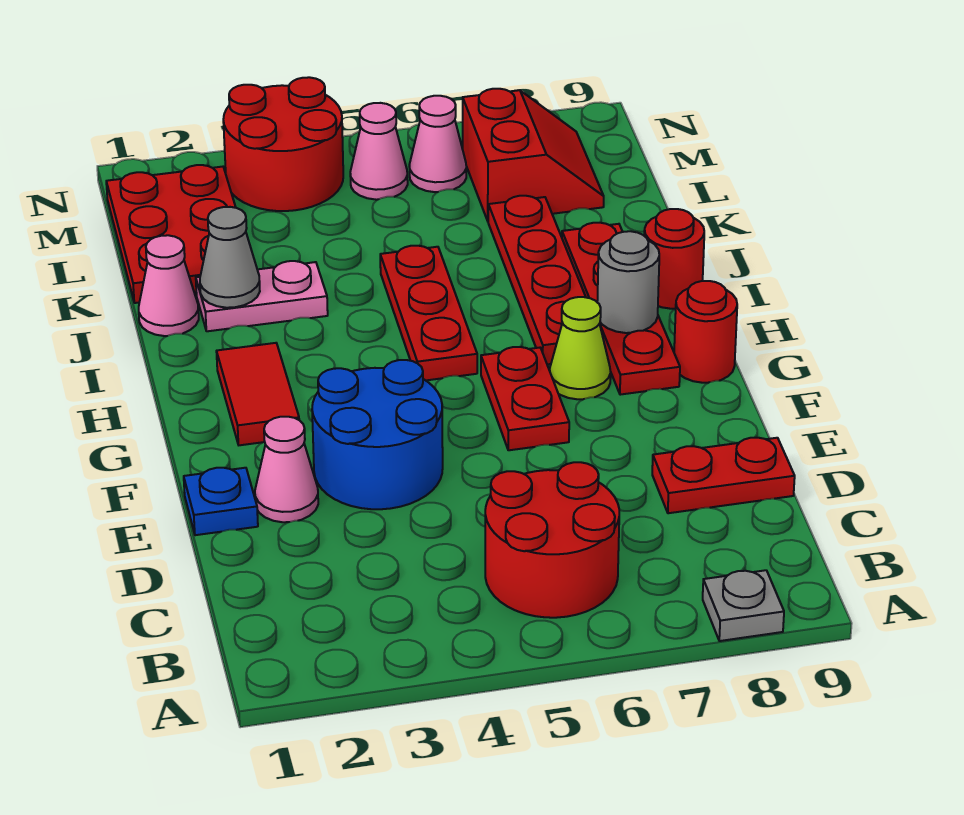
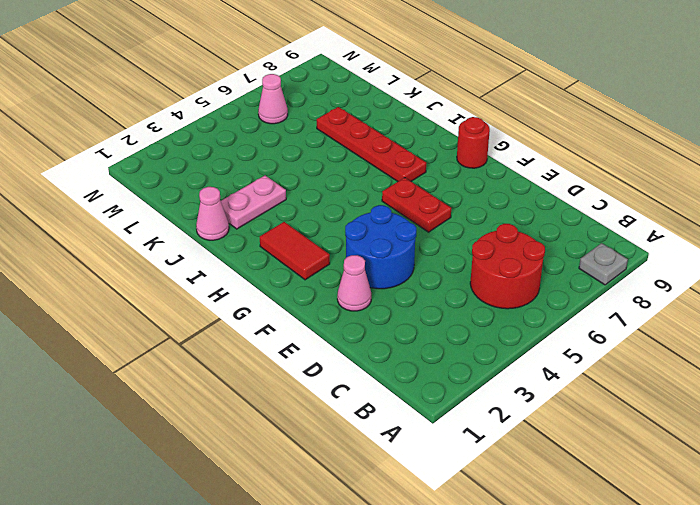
none -> red plate D8:D9 level 1
none -> blue plate E1 level 1
none -> lime cone G7 level 1

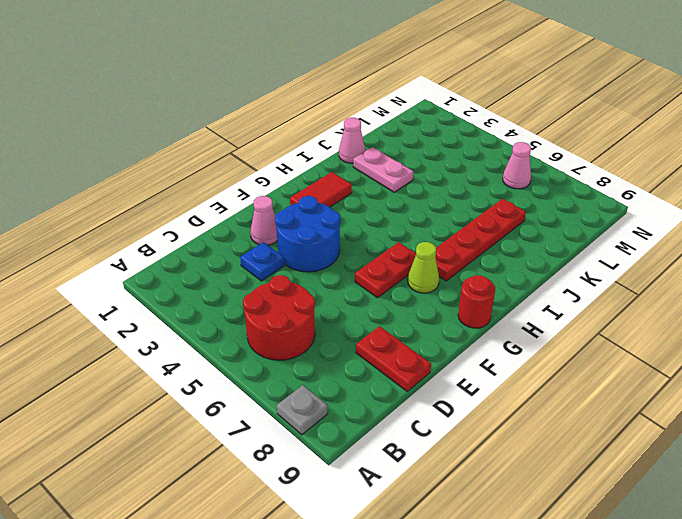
blue plate D3 level 1 -> blue plate E1 level 1
none -> red plate G8:J8 level 1
none -> red plate H5:J5 level 1
none -> red round brick I9 level 1

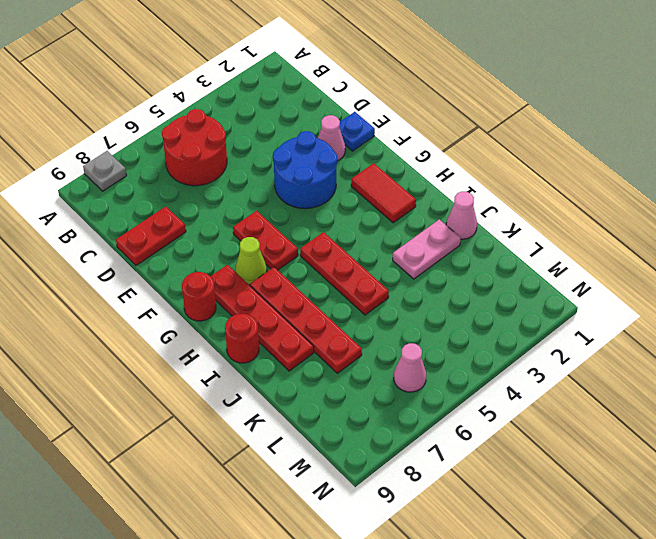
none -> red plate K1:M2 level 1
none -> red slope L7:M8 level 1 top 7
none -> red round brick M3:N4 level 1

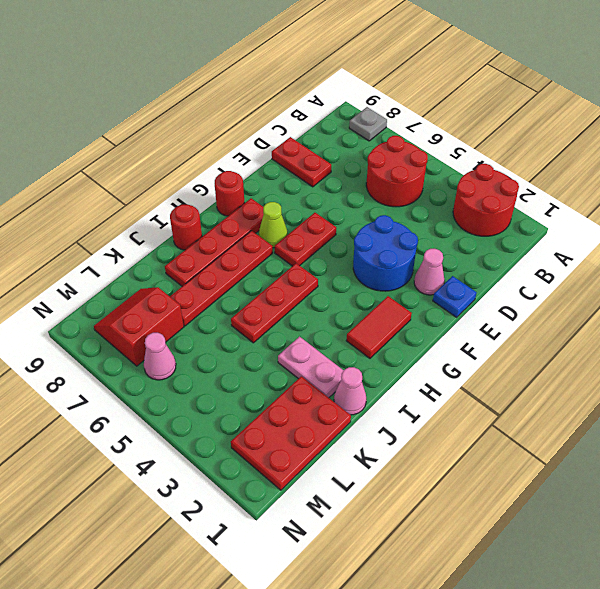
red round brick A2:B3 level 1 -> red round brick M3:N4 level 1
none -> pink cone M5 level 1
none -> grey round brick H8 level 2
none -> grey cone J2 level 2

